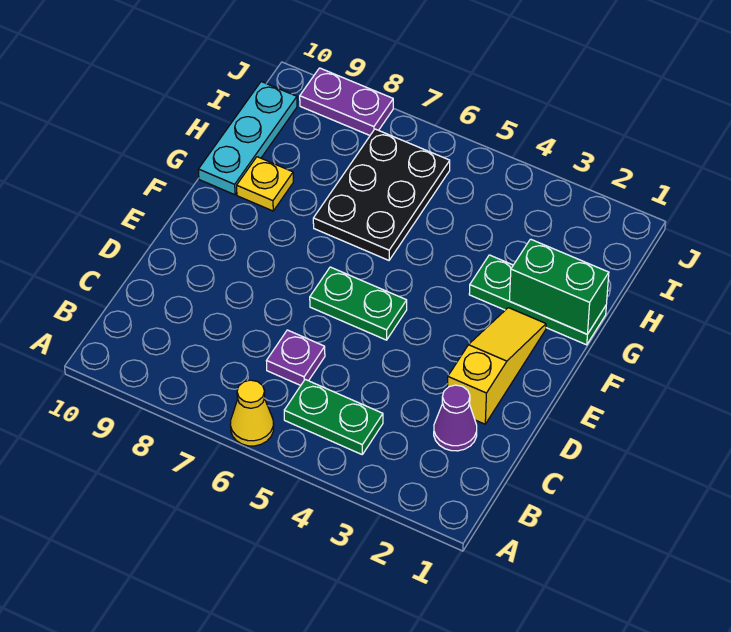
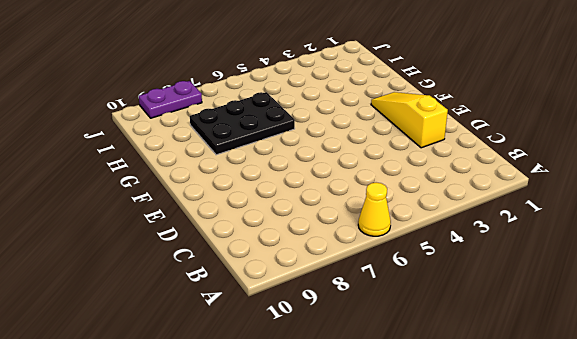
black plate G6:H8 level 1 -> black plate G6:I7 level 1
none -> green plate B4:B5 level 1
none -> purple cone C2 level 1
none -> purple plate C6 level 1

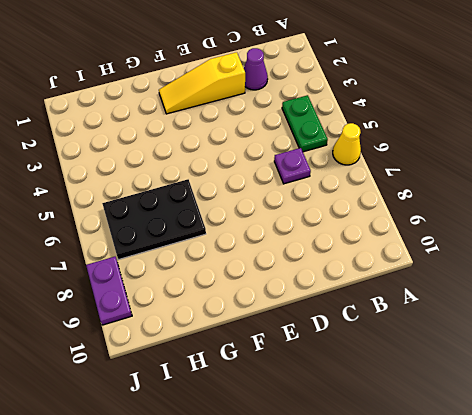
none -> green plate E5:E6 level 1
none -> green plate G1:G3 level 1
none -> yellow plate G9 level 1

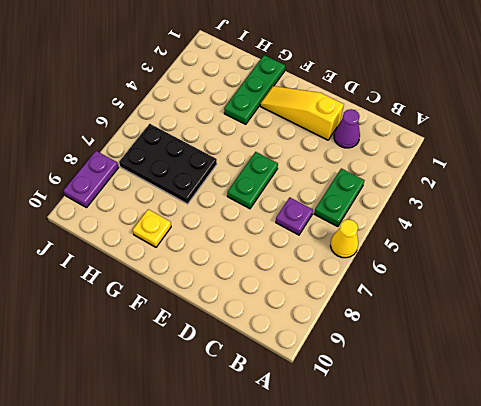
none -> cyan plate G10:I10 level 1
none -> green brick G1:G2 level 2

